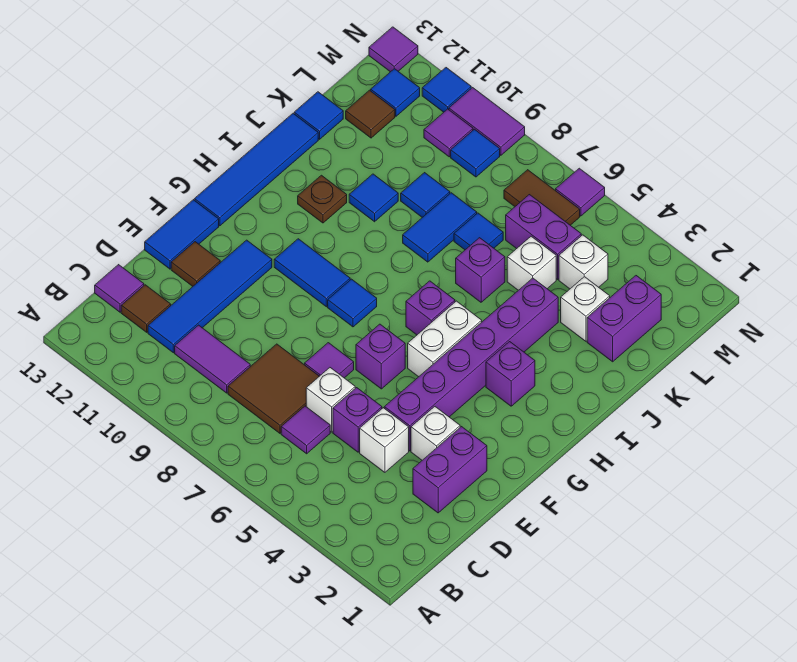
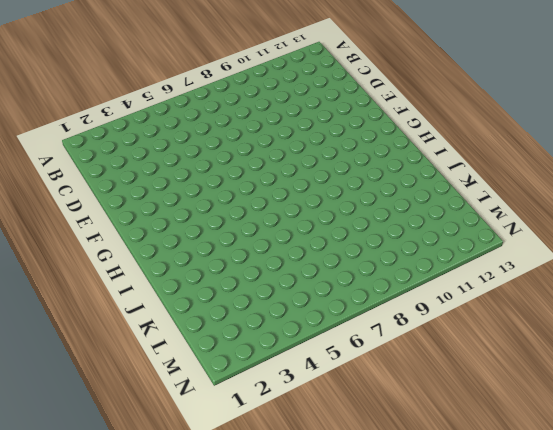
none -> purple tile C6 level 1
none -> brown tile C7:D8 level 1
none -> purple tile C9:C10 level 1
none -> blue tile C11:F11 level 1

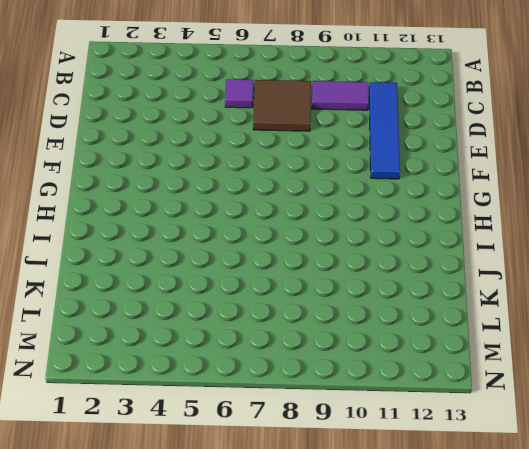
none -> brown tile C12 level 1
none -> purple tile C13 level 1
none -> purple brick D2:E2 level 1
none -> white brick D4 level 1

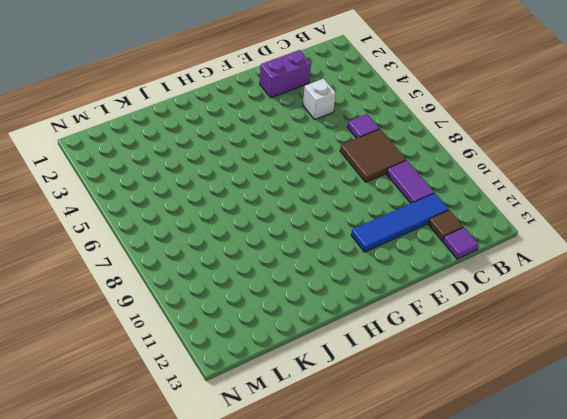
none -> purple brick D5 level 1
none -> white brick D6 level 1
none -> white brick E3 level 1
none -> purple brick E4:J4 level 1

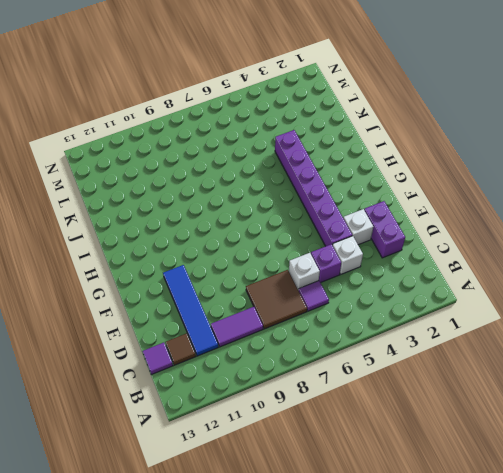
none -> purple tile E7 level 1
none -> brown tile E12 level 1
none -> blue tile E13:F13 level 1
none -> purple brick F6 level 1

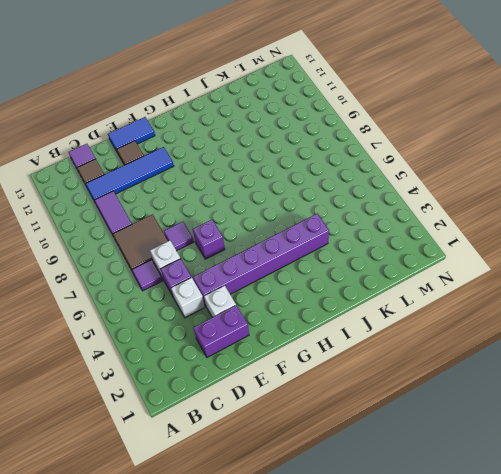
none -> white brick G5:H5 level 1
none -> blue tile G8 level 1
none -> blue tile G9:G10 level 1
none -> blue tile G13:J13 level 1

